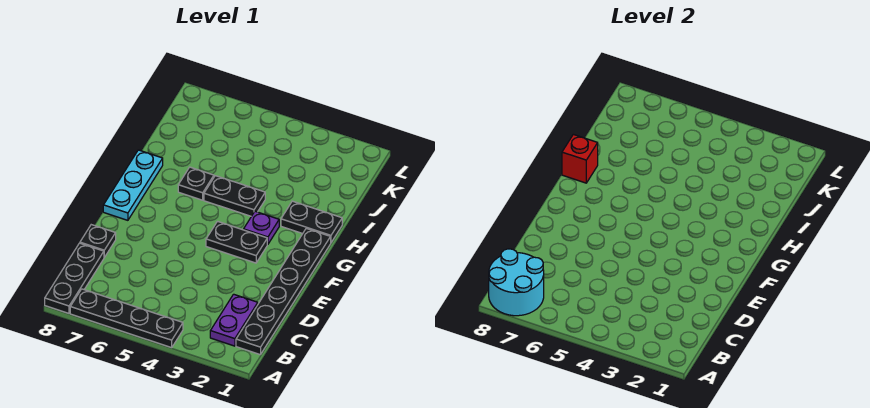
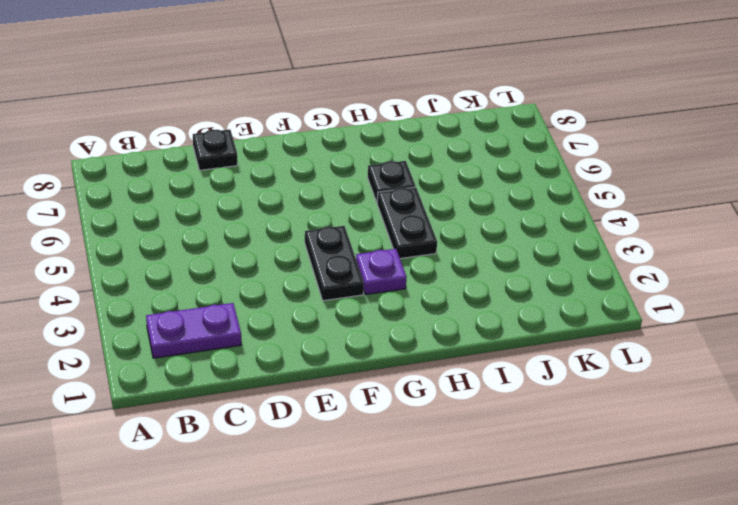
none -> black plate A4:A7 level 1
none -> black plate A8:C8 level 1
none -> black plate B1:G1 level 1

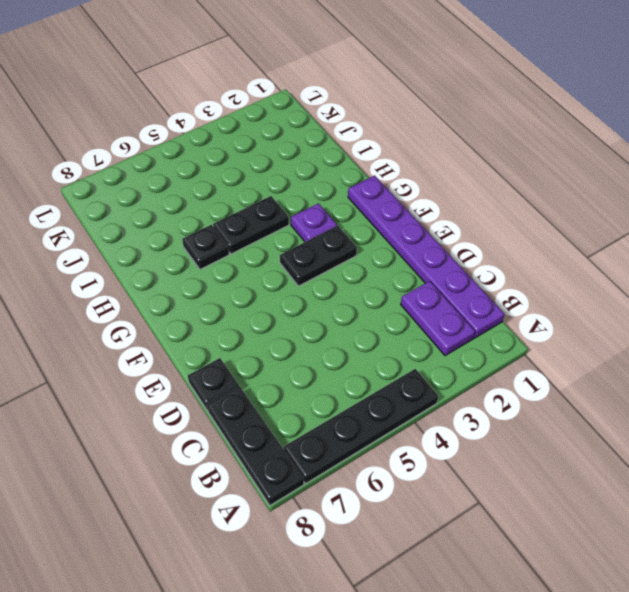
purple plate B1:G1 level 1 -> black plate B1:G1 level 1
none -> cyan plate F8:H8 level 1
none -> black plate H1:H2 level 1
none -> cyan round brick A7:B8 level 2

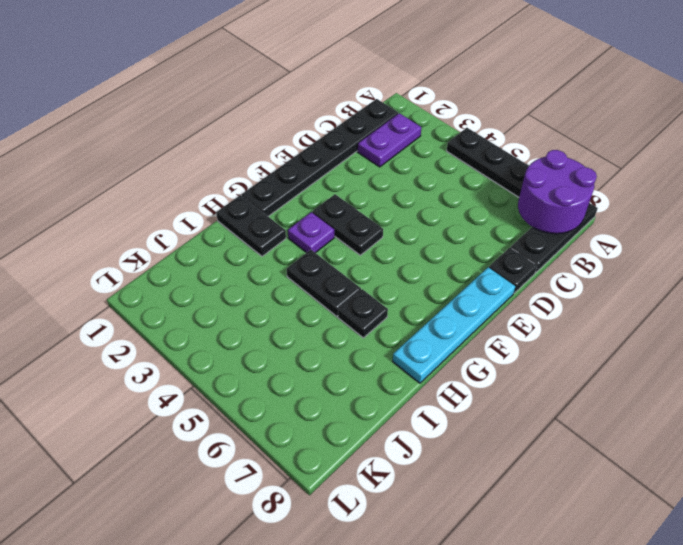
purple round brick A7:B8 level 2 -> cyan round brick A7:B8 level 2
cyan plate E8:H8 level 1 -> cyan plate F8:H8 level 1
none -> red brick H8 level 2

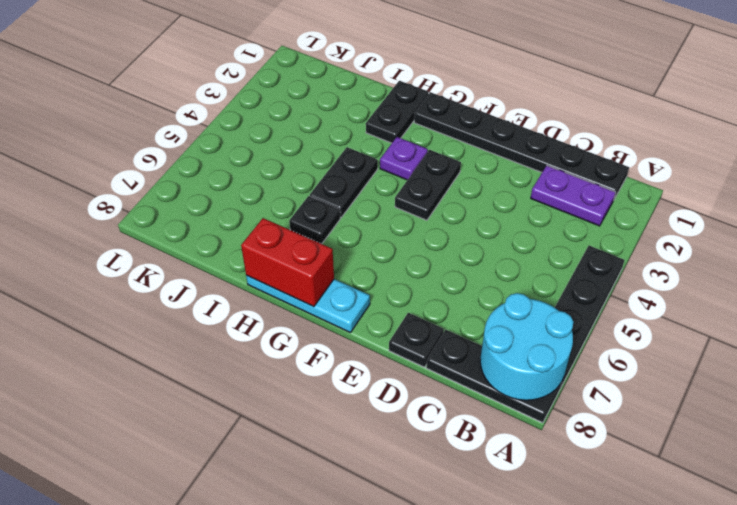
red brick G8:H8 level 2 -> red brick H8 level 2

